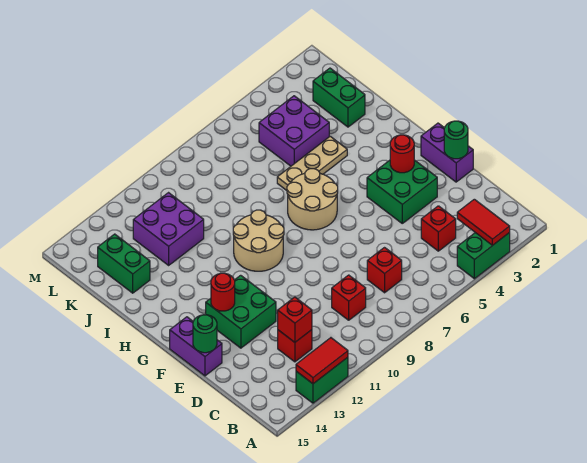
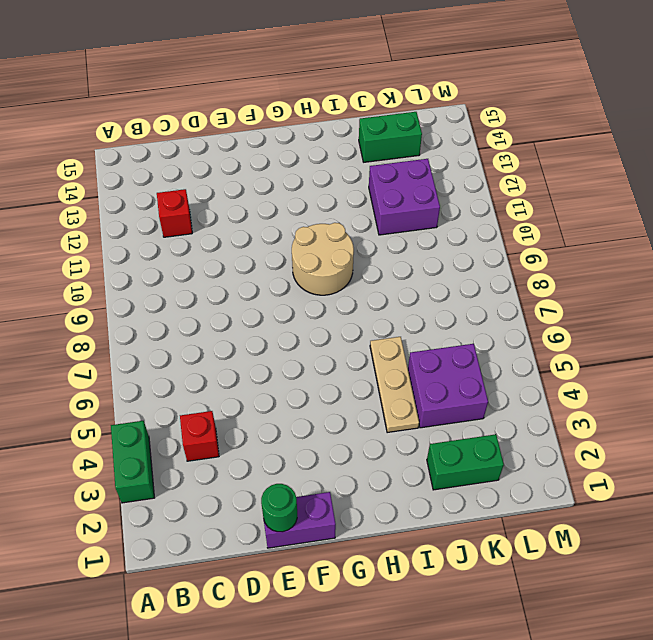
none -> green brick A12:A13 level 1
none -> red brick C7 level 1
none -> red brick C9 level 1

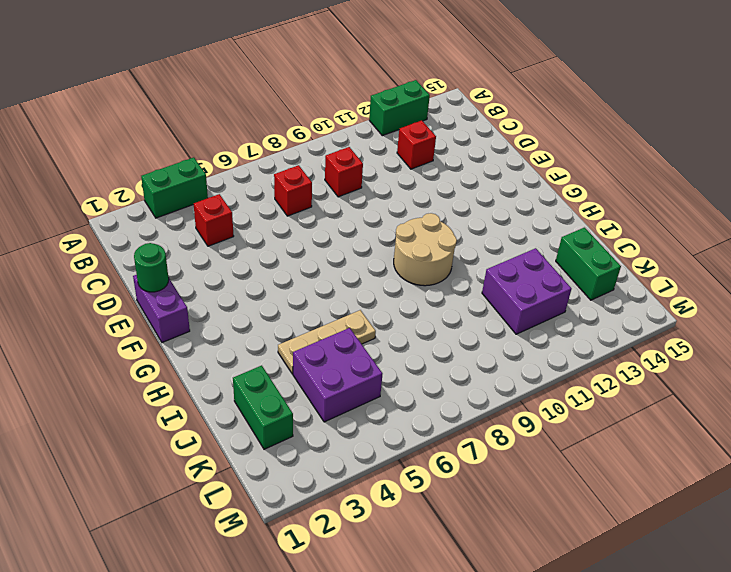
none -> green brick E3:F4 level 1
none -> green brick E12:F13 level 1
none -> purple brick E15:F15 level 1

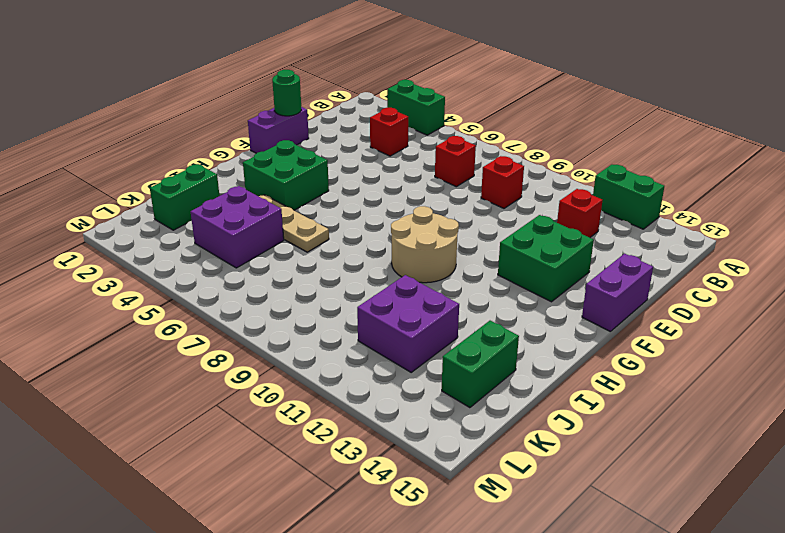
green brick G3:H4 level 1 -> green brick E3:F4 level 1
none -> tan round brick G6:H7 level 1
none -> red tile A3:B3 level 2
none -> red tile A12:A13 level 2

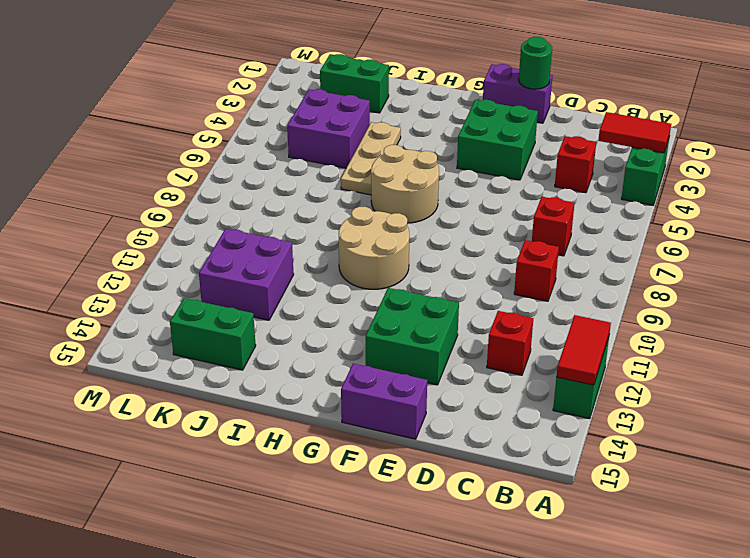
none -> red brick C12 level 2
none -> green round brick E15 level 2
none -> red round brick F3 level 2

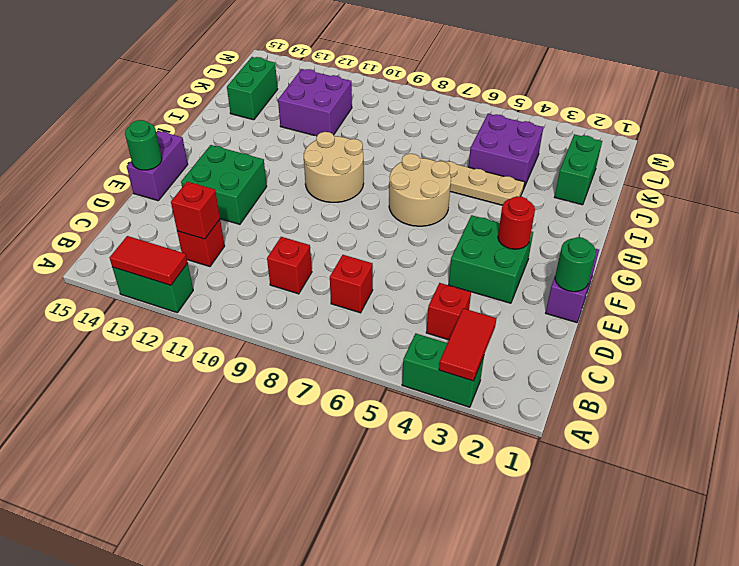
none -> red round brick F13 level 2

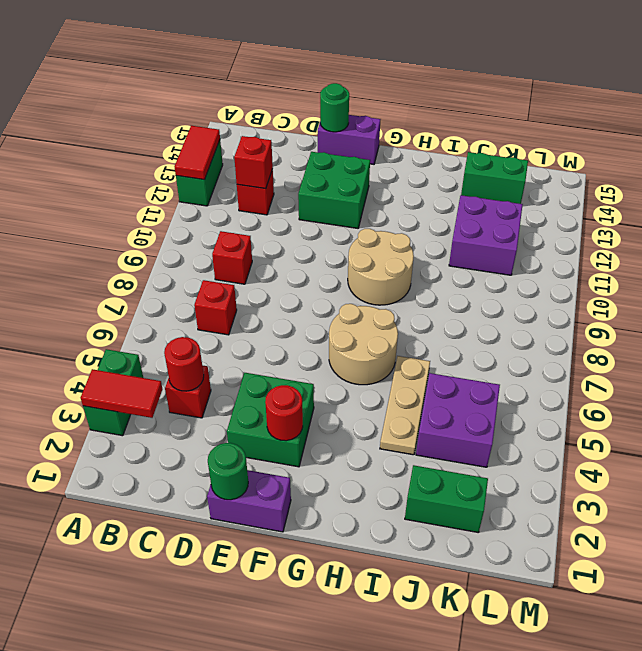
red round brick C4 level 2 -> red round brick F13 level 2

